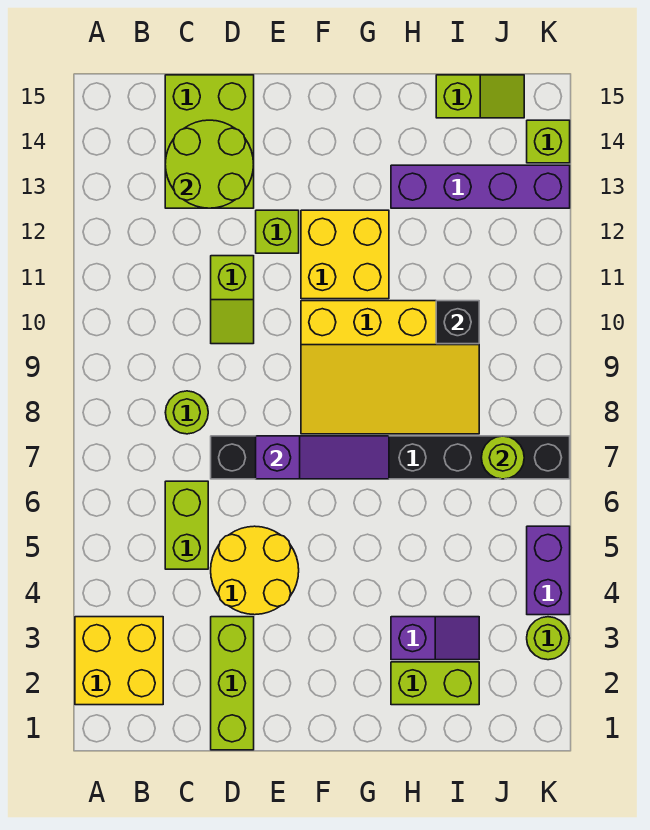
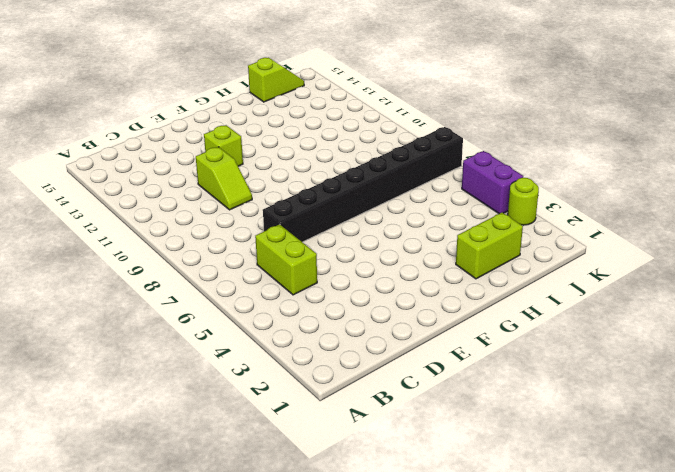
none -> yellow brick A2:B3 level 1
none -> lime round brick C8 level 1
none -> lime brick C13:D15 level 1

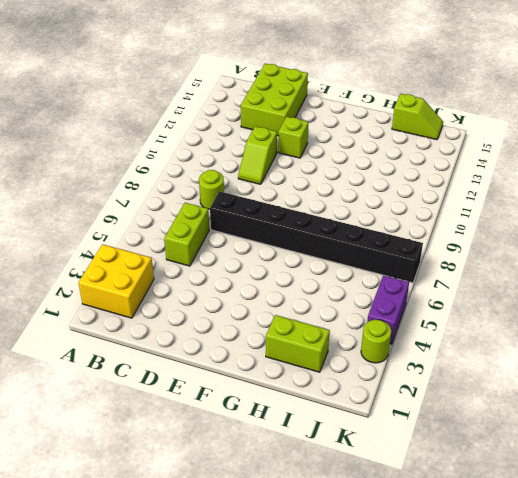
none -> lime brick D1:D3 level 1
none -> yellow round brick D4:E5 level 1
none -> yellow slope F8:I10 level 1 top 10

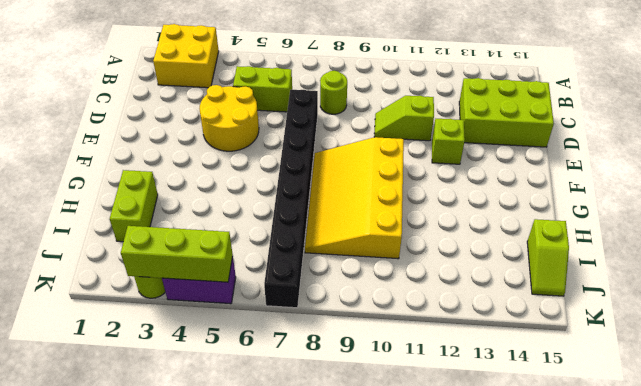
lime brick K3:K5 level 2 -> lime brick D1:D3 level 1
none -> yellow brick F11:G12 level 1
none -> purple slope H3:I3 level 1 top H
none -> purple brick H13:K13 level 1

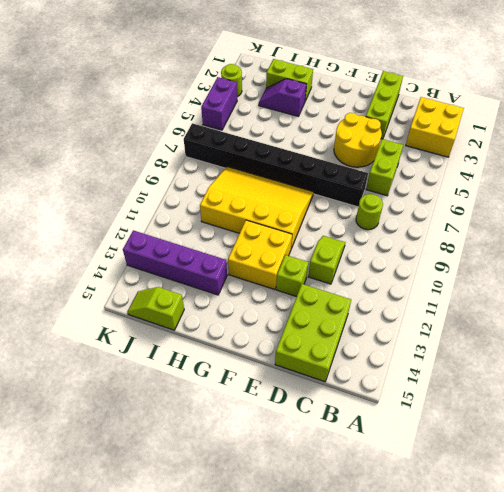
none -> lime brick K14 level 1
none -> lime round brick C13:D14 level 2
none -> purple slope E7:G7 level 2 top E

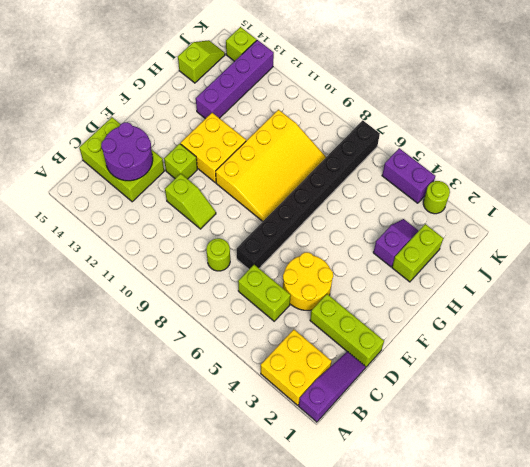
purple slope A1:C1 level 1 top A -> purple slope E7:G7 level 2 top E
purple round brick C13:D14 level 2 -> lime round brick C13:D14 level 2
none -> black brick I10 level 2
none -> lime round brick J7 level 2

